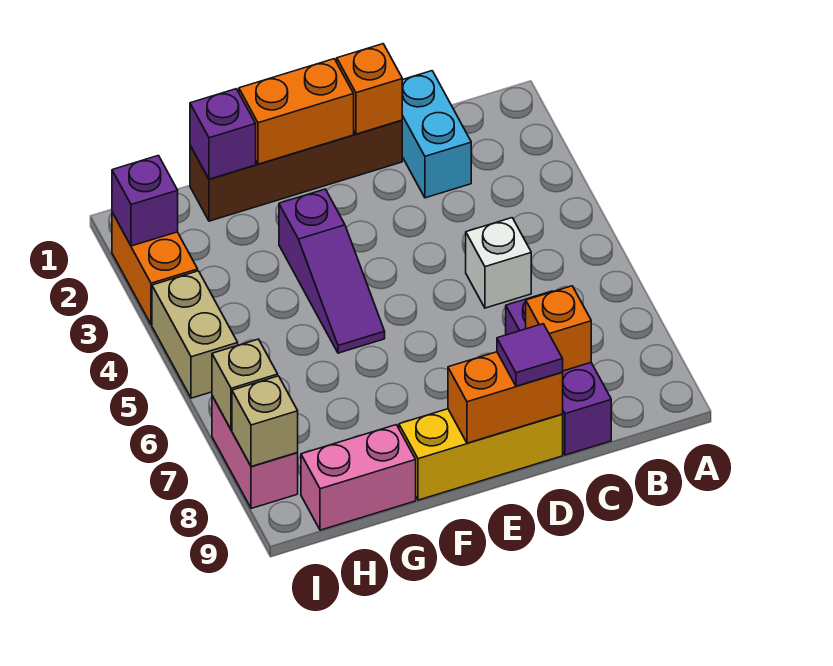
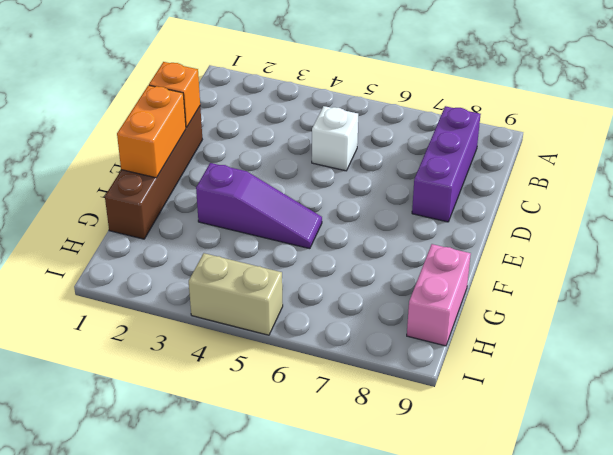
purple brick B8:D8 level 1 -> purple brick C7:C9 level 1
none -> cyan brick C1:C2 level 1
none -> yellow brick D9:F9 level 1
none -> orange brick I2:I3 level 1

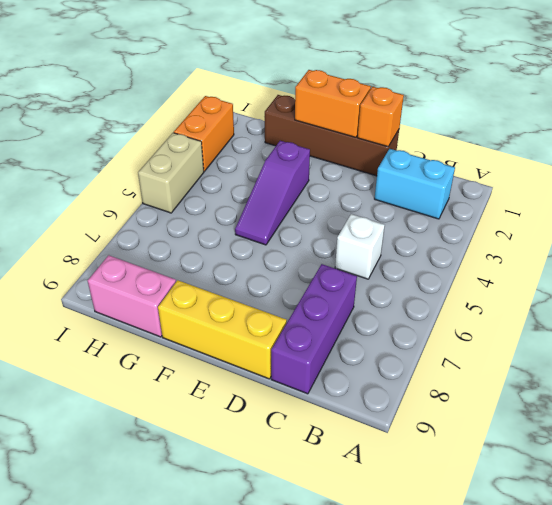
cyan brick B2:C2 level 1 -> cyan brick C1:C2 level 1
none -> pink brick I7:I8 level 1
none -> orange brick C8 level 2
none -> orange brick D9:E9 level 2

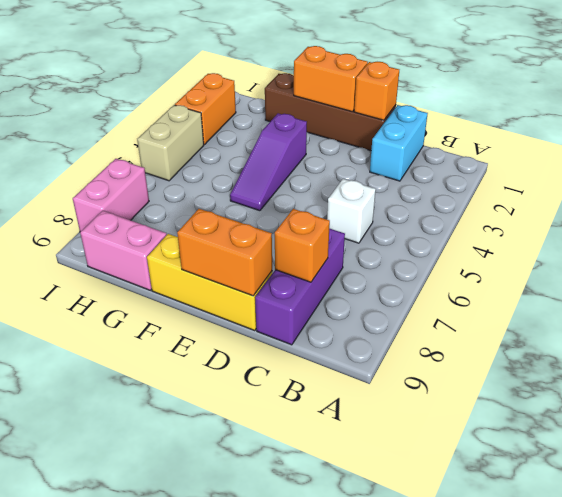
none -> purple brick G1 level 2
none -> purple brick I2 level 2
none -> tan brick I7 level 2

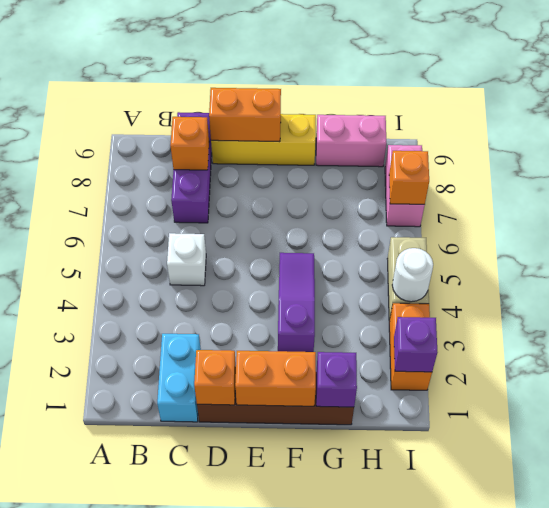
white round brick I4 level 2 -> none
orange brick I7 level 2 -> tan brick I7 level 2
none -> tan brick I8 level 2
none -> purple tile D9 level 3

